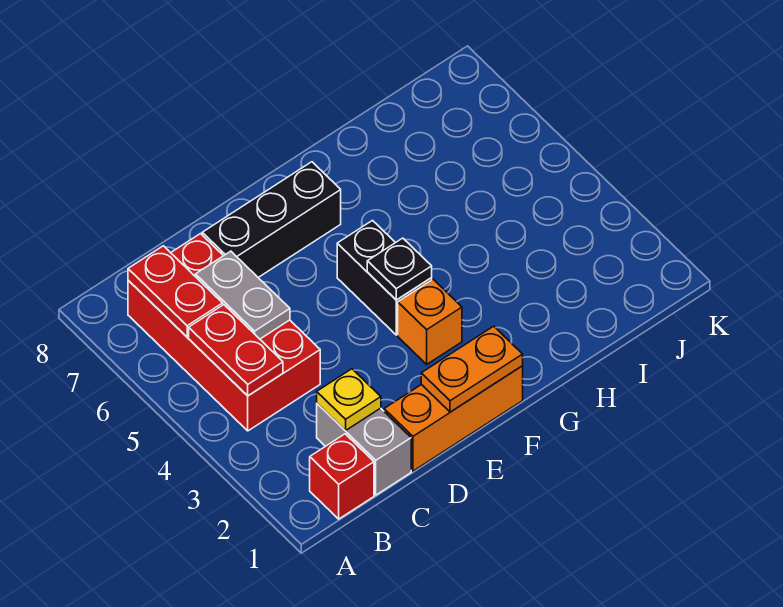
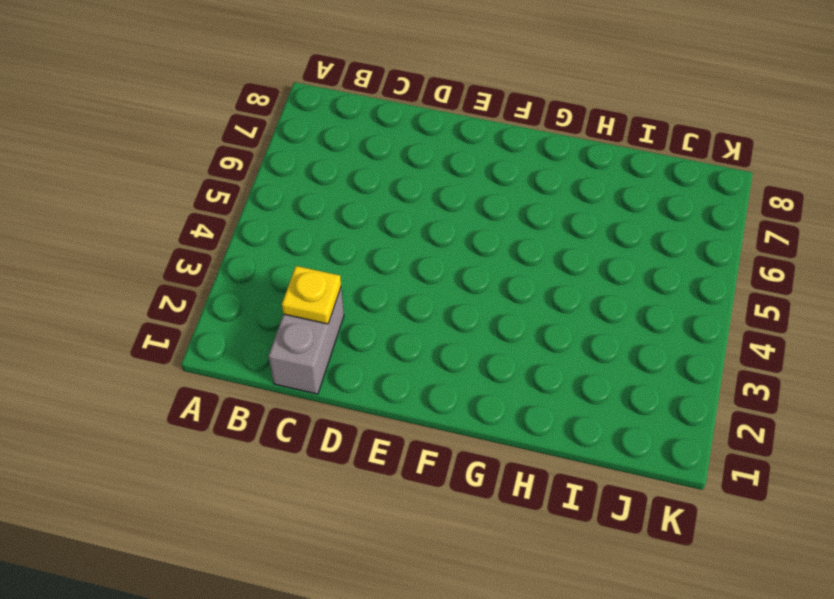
none -> red brick B1 level 1
none -> red brick B4:C7 level 1
none -> orange brick D1:F1 level 1

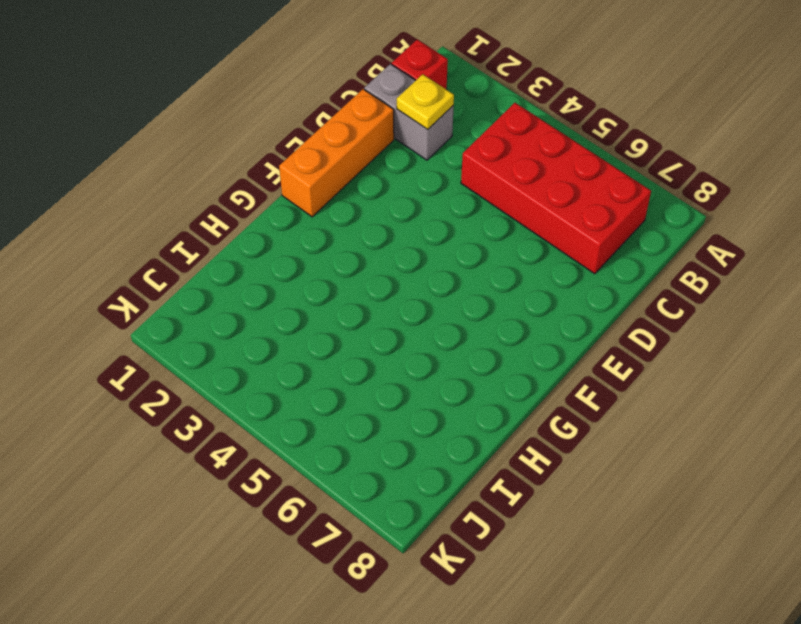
none -> black brick D7:F7 level 1
none -> orange brick F3 level 1
none -> black brick F4:F5 level 1

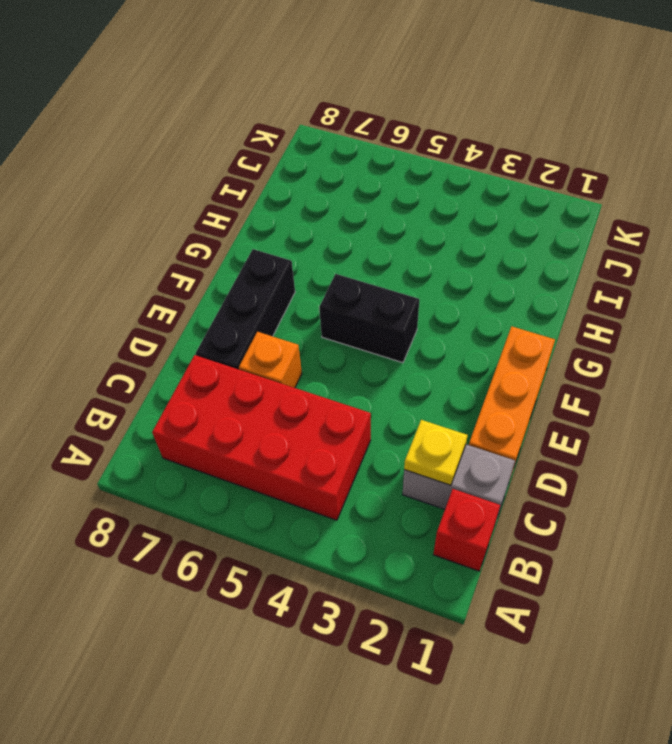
orange brick D6 level 1 -> orange brick F3 level 1
none -> red plate B4:B5 level 2
none -> red plate B6:B7 level 2
none -> grey plate C5:C6 level 2

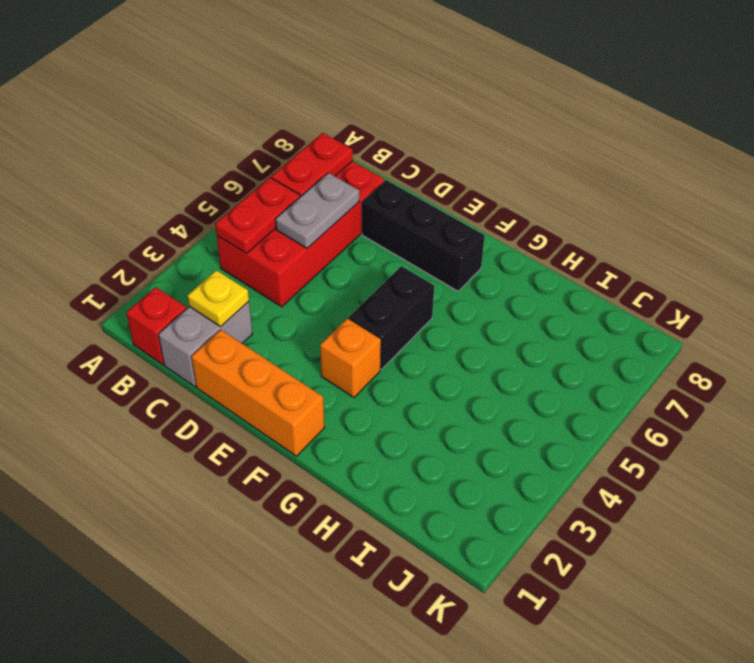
none -> orange plate E1:F1 level 2
none -> black plate F4 level 2

